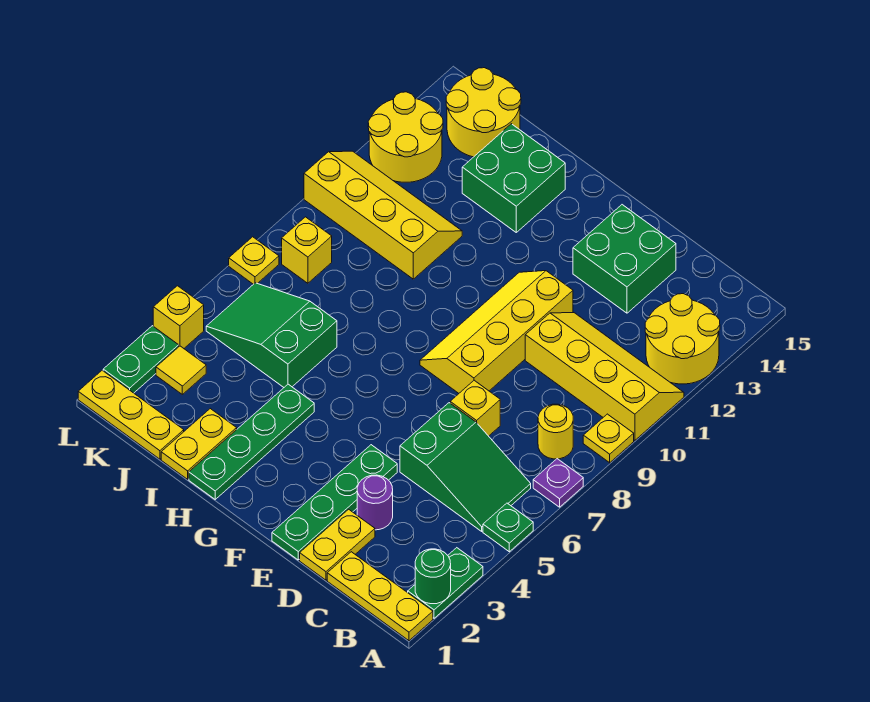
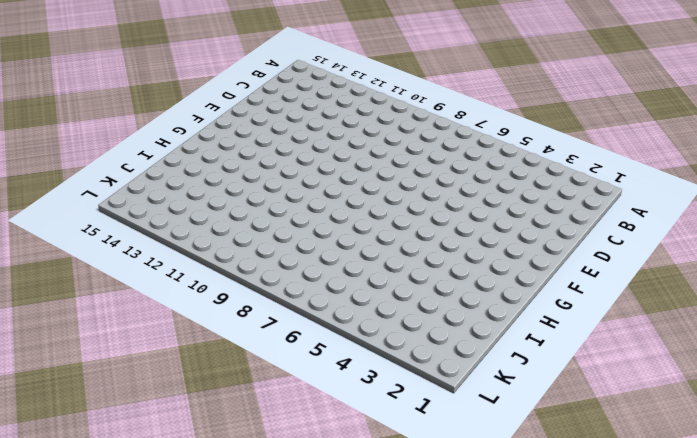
none -> yellow plate A1:C1 level 1
none -> green plate A2:A3 level 1
none -> green plate A5 level 1

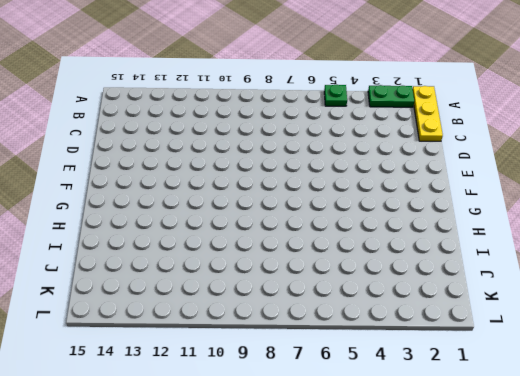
none -> purple plate A7 level 1
none -> yellow plate A9 level 1
none -> yellow slope A10:D11 level 1 top 10

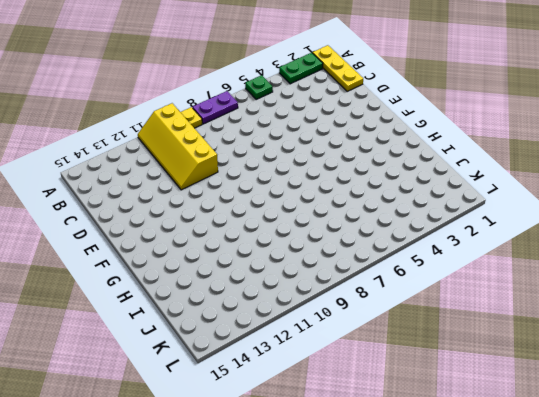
purple plate A7:A8 level 1 -> purple plate A7 level 1
none -> yellow round brick A12:B13 level 1
none -> green slope B5:D6 level 1 top D
none -> yellow round brick B8 level 1

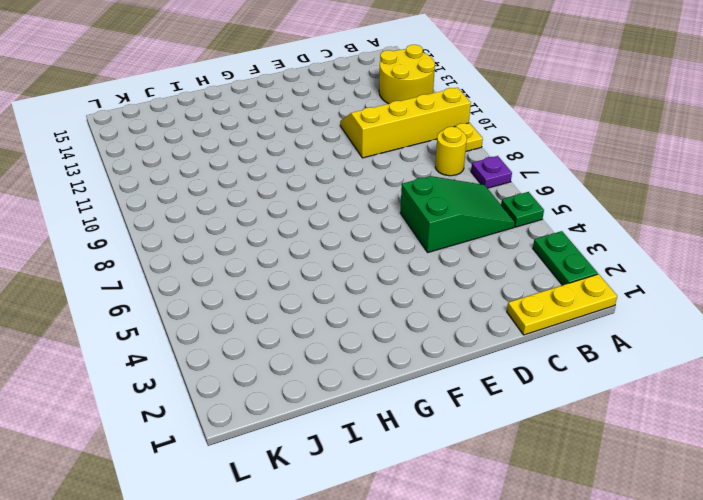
none -> yellow plate D1:D2 level 1
none -> purple round brick D3 level 1
none -> yellow brick D7 level 1

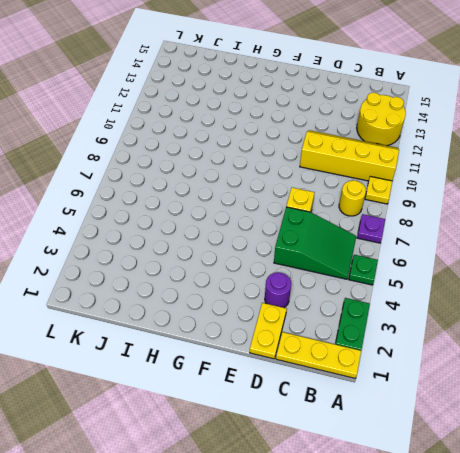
none -> green brick D13:E14 level 1
none -> green plate E1:E4 level 1
none -> yellow slope E8:F11 level 1 top E

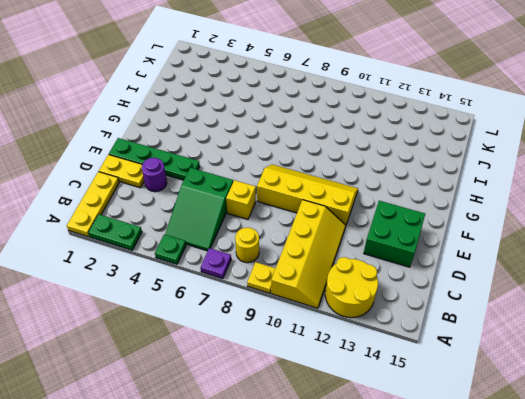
none -> green plate H1:H4 level 1
none -> green brick H13:I14 level 1
none -> yellow plate I1:I2 level 1

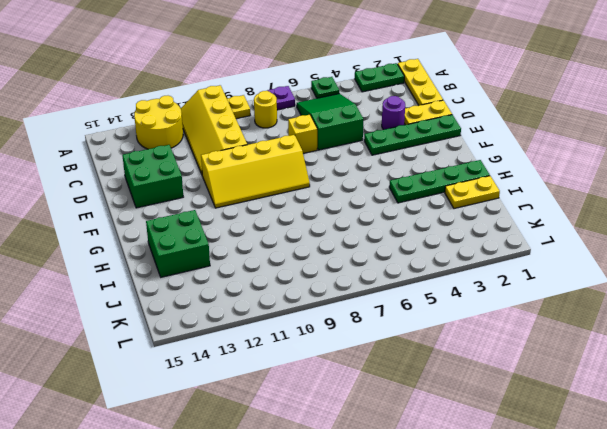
none -> green slope I5:K6 level 1 top I
none -> yellow slope I10:L11 level 1 top 10
none -> yellow plate J1:L1 level 1

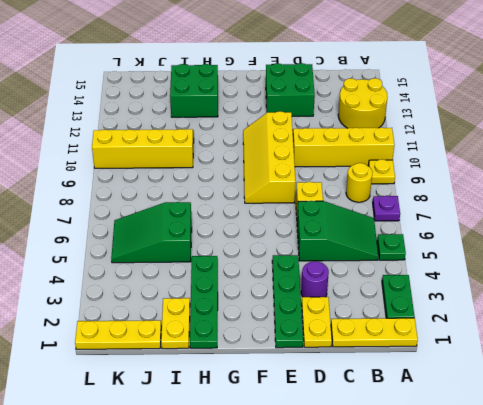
none -> yellow round brick J14:K15 level 1
none -> yellow tile K3 level 1
none -> yellow brick K8 level 1

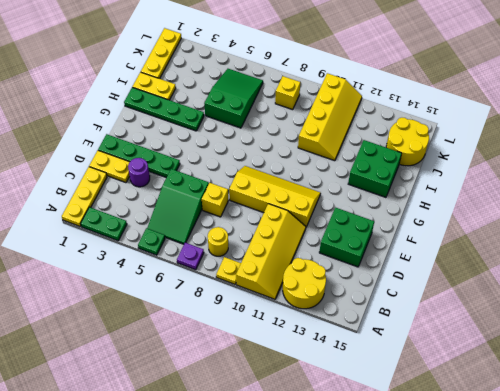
none -> yellow tile K3 level 1
none -> yellow round brick K12:L13 level 1
none -> green plate L2:L3 level 1

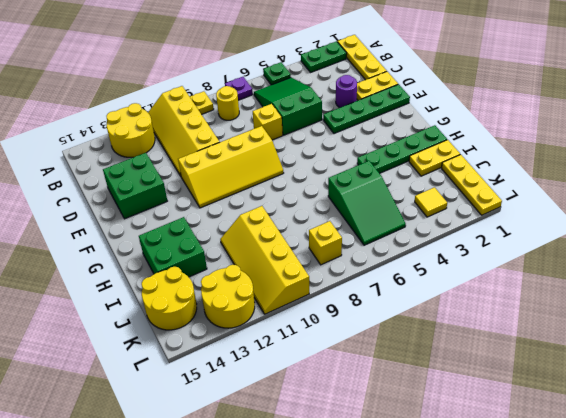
none -> green plate L2:L3 level 1
none -> yellow brick L4 level 1
none -> yellow plate L7 level 1

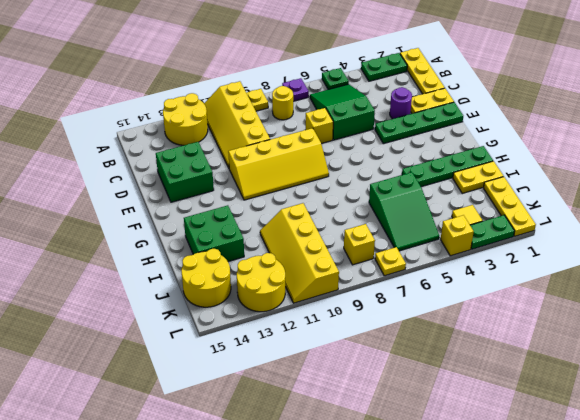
none -> green round brick A2 level 2

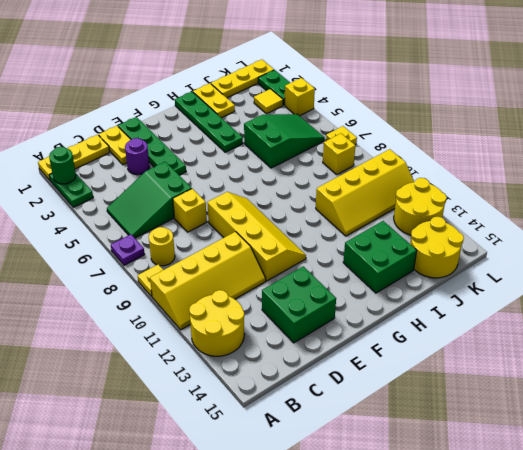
none -> green plate A5 level 1

